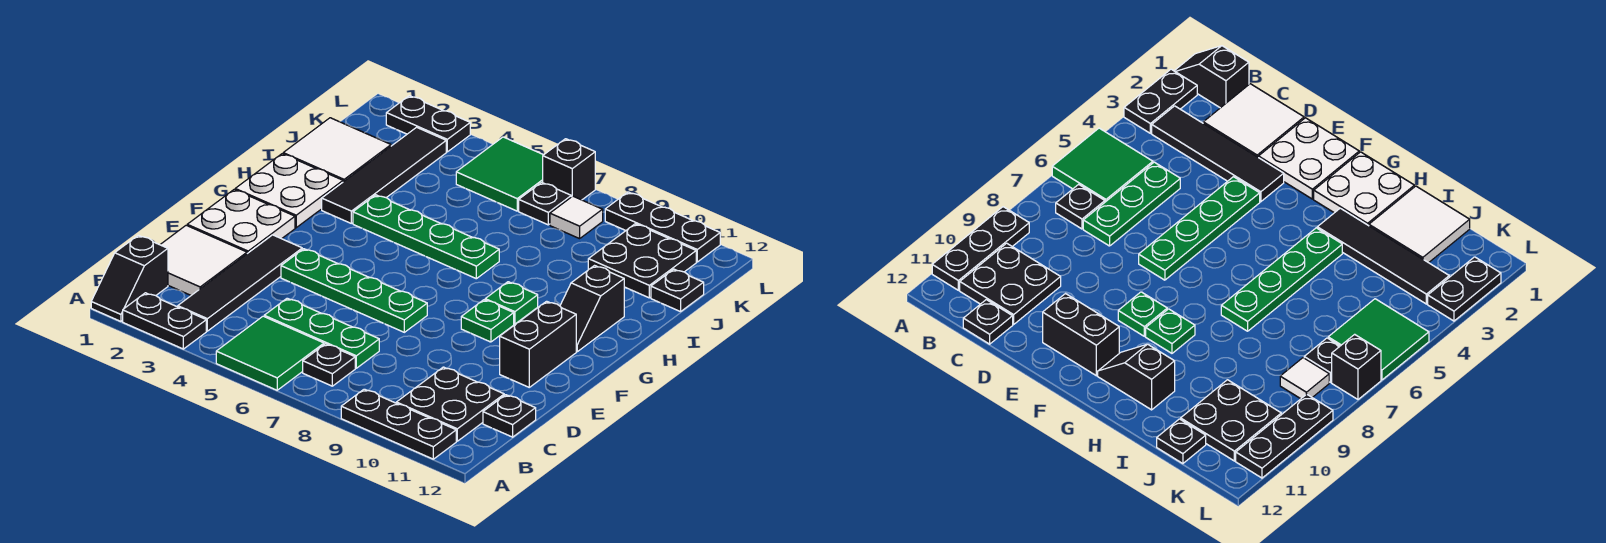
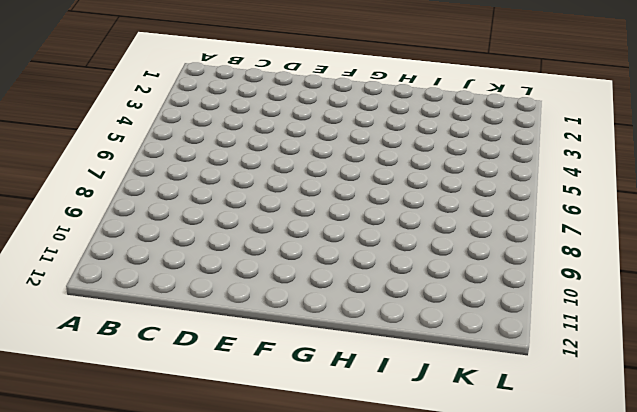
none -> black slope A1:B1 level 1 top B
none -> black plate A2:A3 level 1
none -> green tile A5:B6 level 1

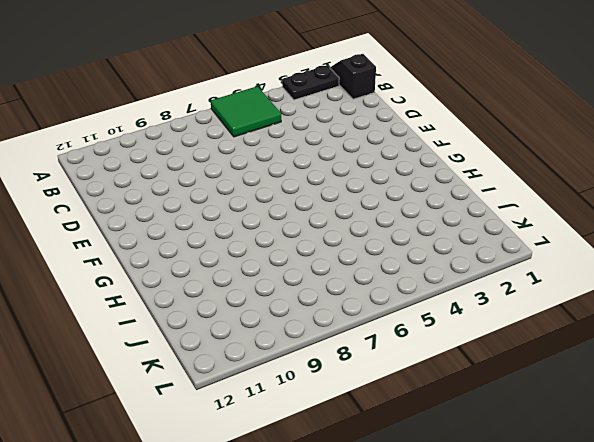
none -> black plate A9:A11 level 1
none -> black tile B3:E3 level 1
none -> black plate B7 level 1

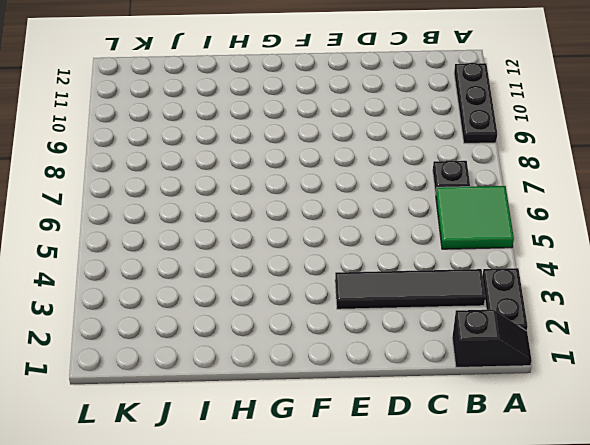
none -> black plate B10:C11 level 1
none -> white tile C1:D2 level 1
none -> green plate C5:C7 level 1

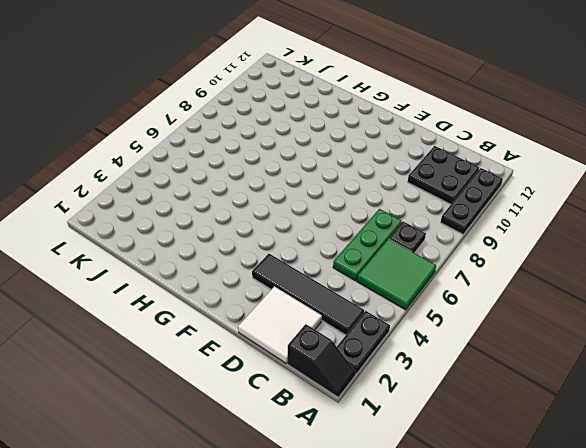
none -> black plate C12 level 1
none -> white plate E1:F2 level 1
none -> green plate E4:E7 level 1

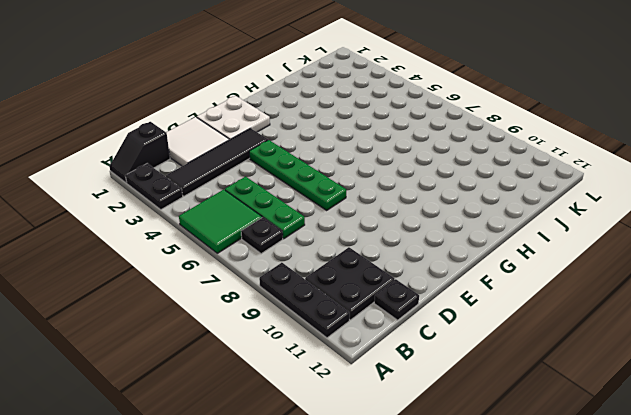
none -> black brick E11:F11 level 1
none -> green plate F9 level 1
none -> white plate G1:H2 level 1

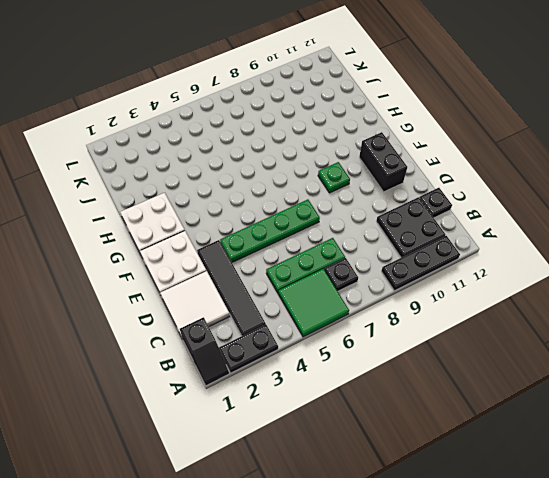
none -> green plate G9 level 1
none -> black slope G11:H11 level 1 top H
none -> black tile H3:K3 level 1

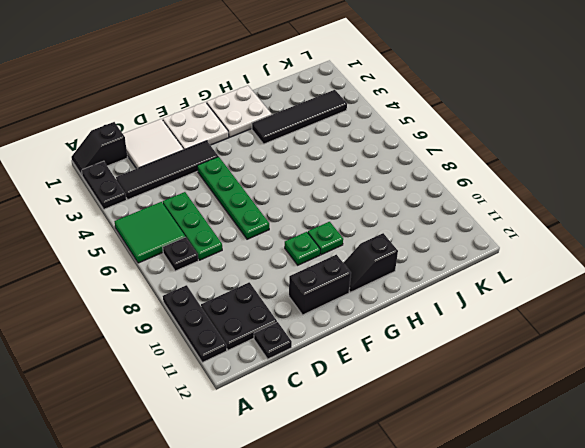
none -> green plate H4:H7 level 1
none -> white tile I1:J2 level 1
none -> black plate J10:K11 level 1

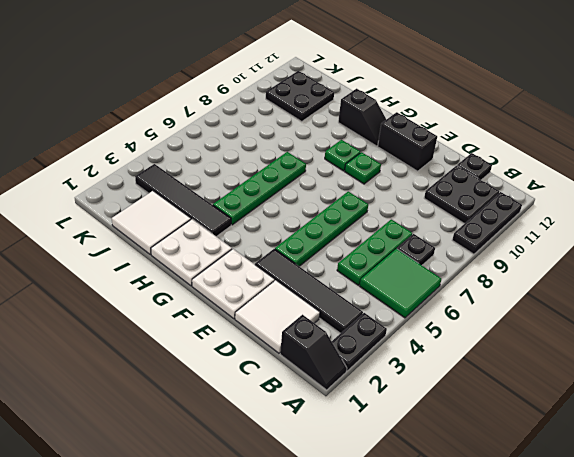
none -> black plate J12 level 1
none -> green tile K5:L6 level 1
none -> black plate K7 level 1

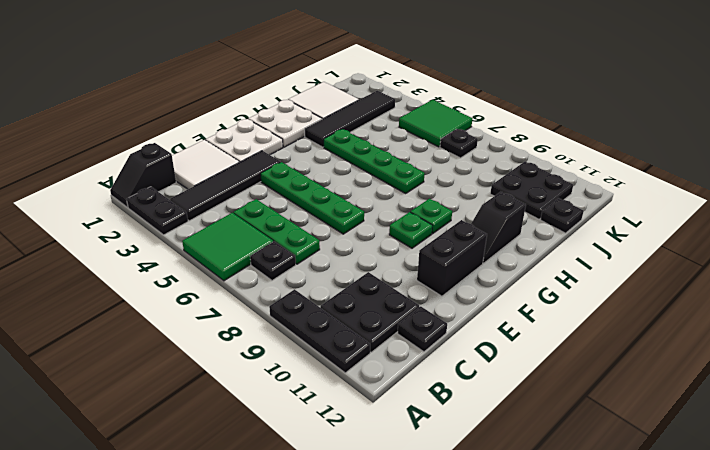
none -> white tile K8 level 1
none -> black plate L2:L3 level 1
none -> black brick L7 level 1

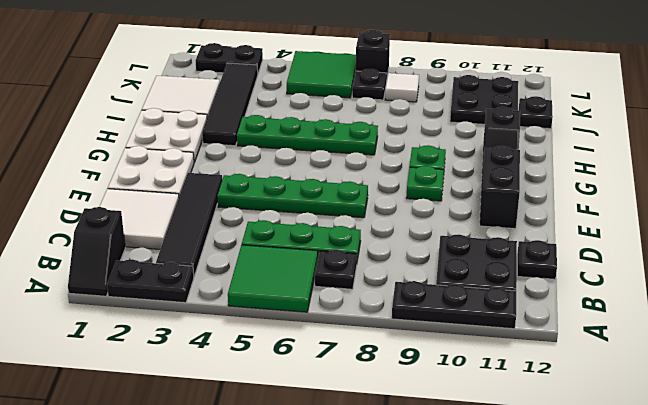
none -> black plate L9:L11 level 1

